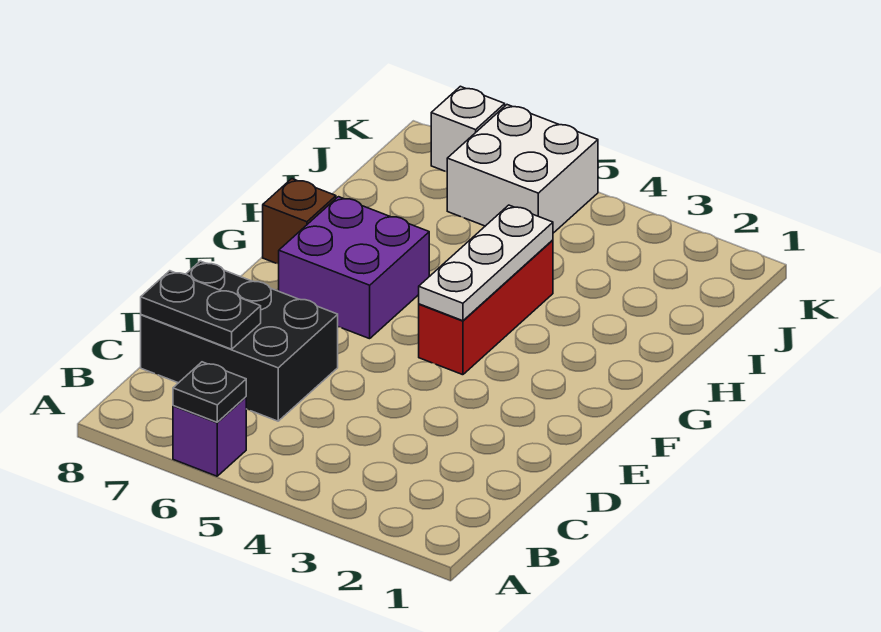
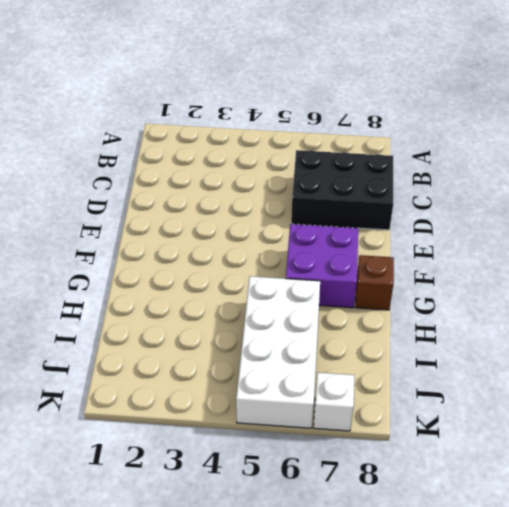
white brick H5:K6 level 1 -> white brick J5:K6 level 1
none -> purple brick A6 level 1
none -> red brick F4:H4 level 1

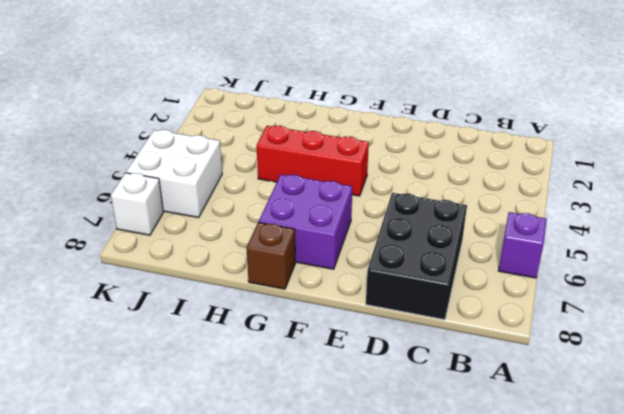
none -> black plate A6 level 2
none -> black plate C7:C8 level 2

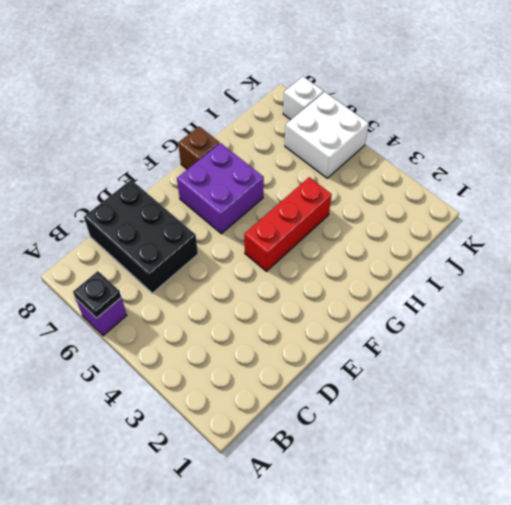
none -> black plate C7:C8 level 2
none -> white plate F4:H4 level 2

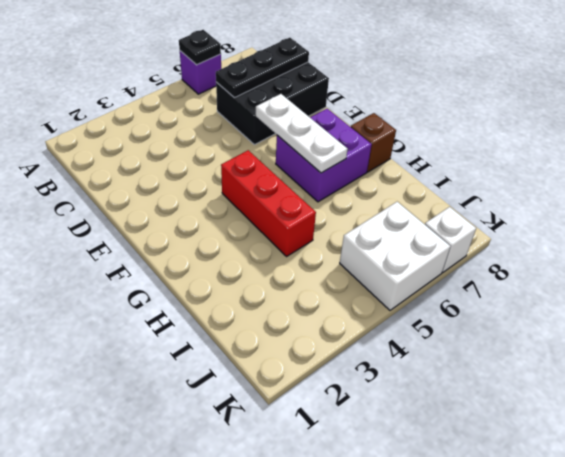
black plate C6:C8 level 2 -> black plate C7:C8 level 2
white plate E6:G6 level 2 -> white plate F4:H4 level 2

